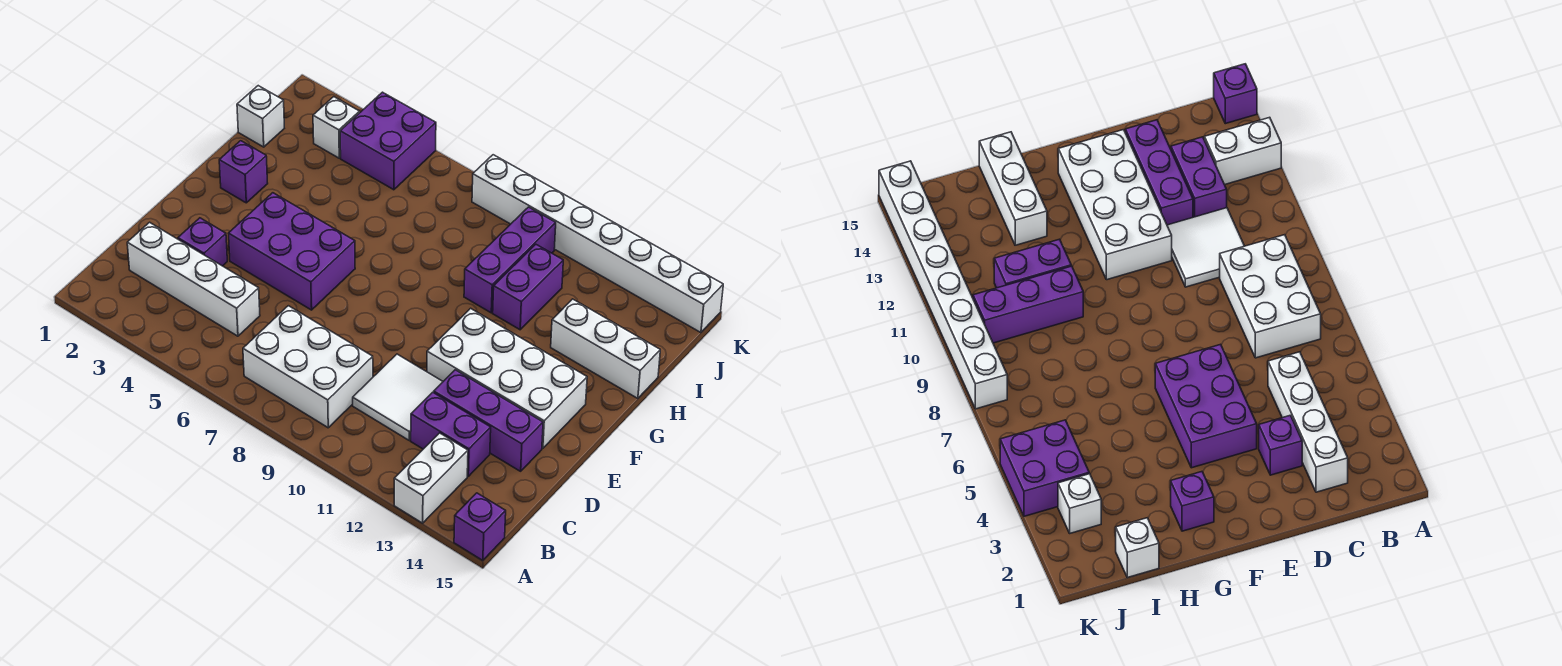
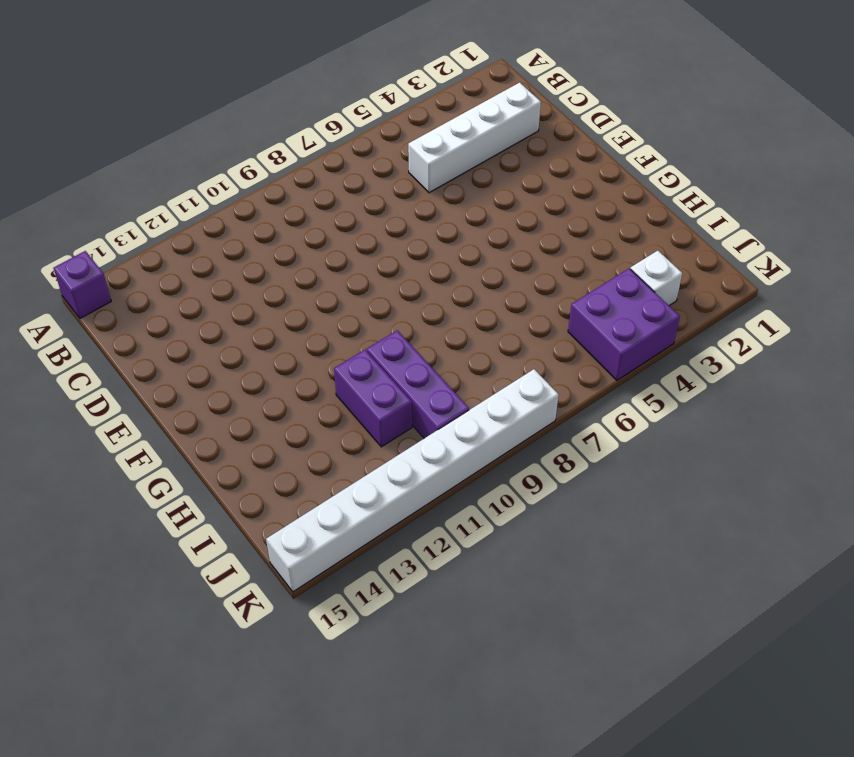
none -> white brick A13:B13 level 1
none -> white brick B7:C9 level 1
none -> white tile C10:D11 level 1

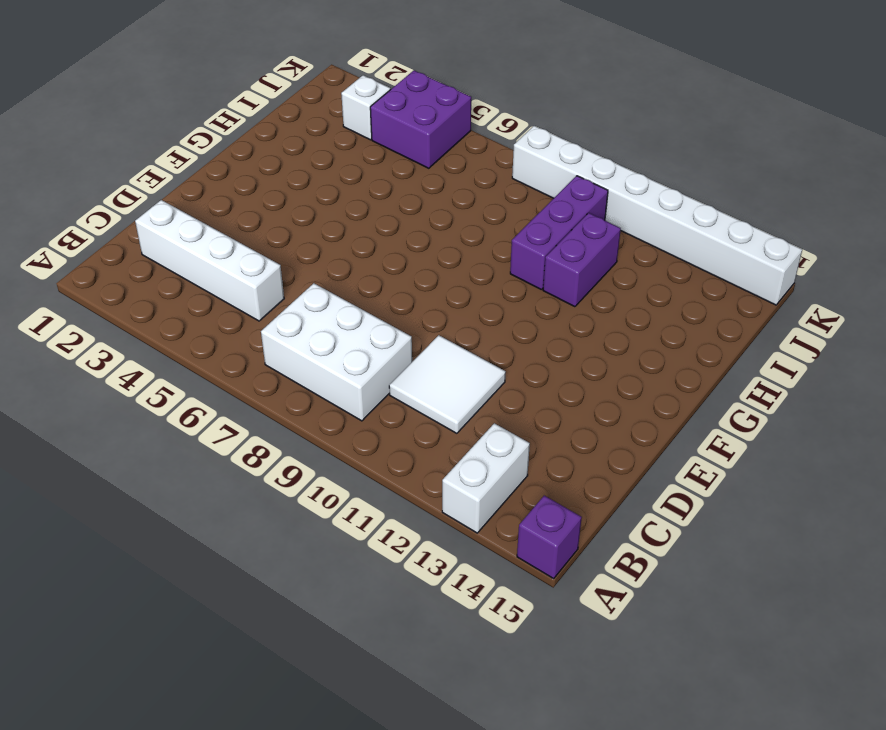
none -> purple brick C12:C13 level 1
none -> purple brick D3 level 1
none -> purple brick D12:D14 level 1

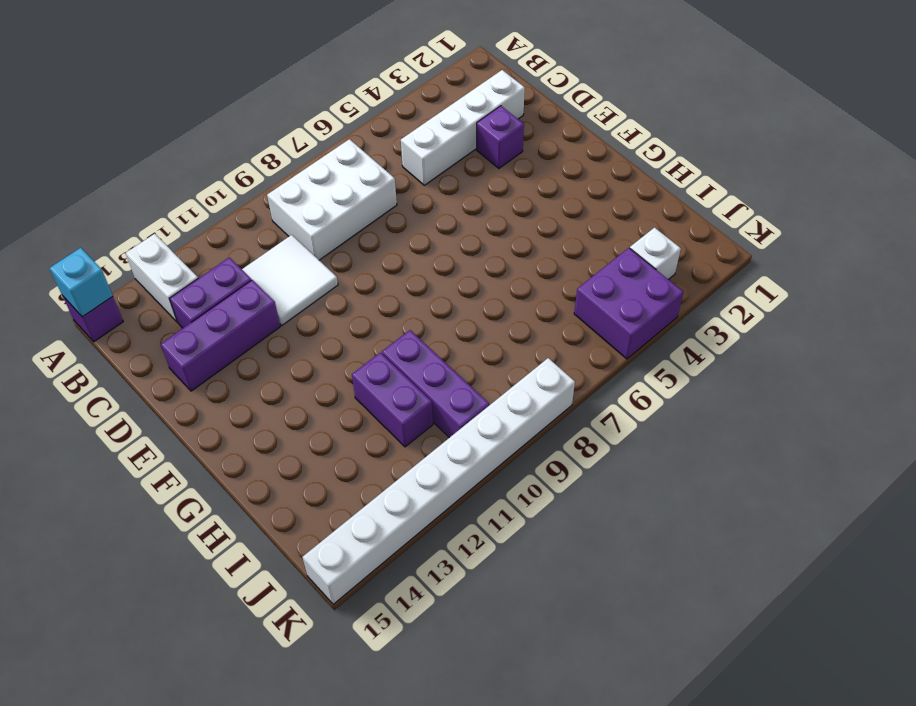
cyan brick A15 level 2 -> none
none -> purple brick E4:F6 level 1
none -> white brick E11:F14 level 1
none -> purple brick G2 level 1

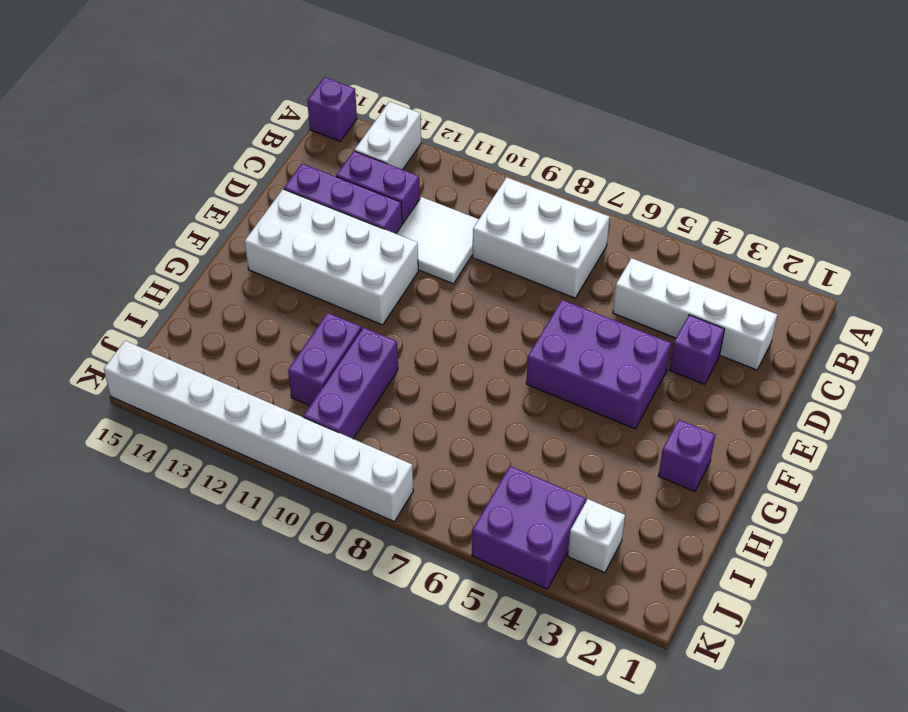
none -> white brick H13:H15 level 1
none -> white brick I1 level 1

